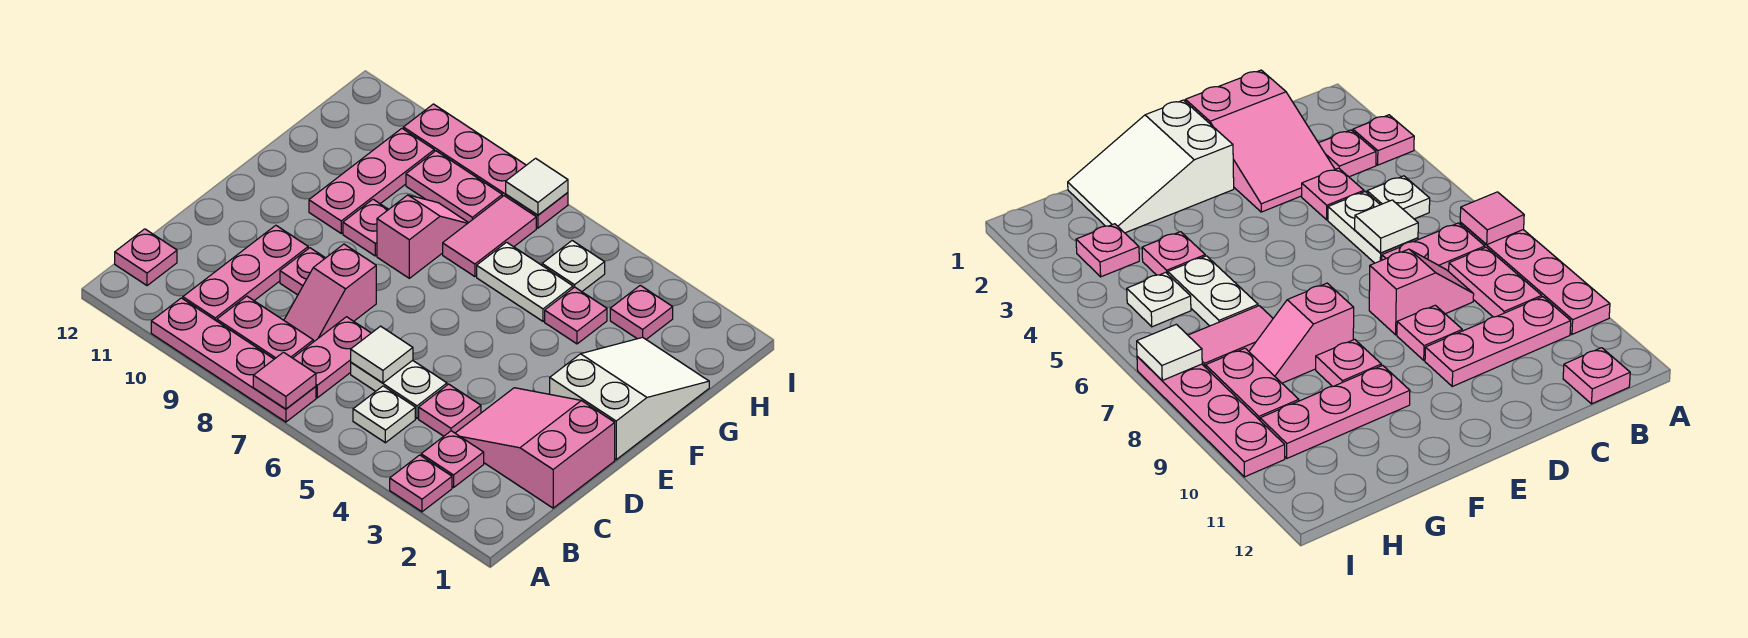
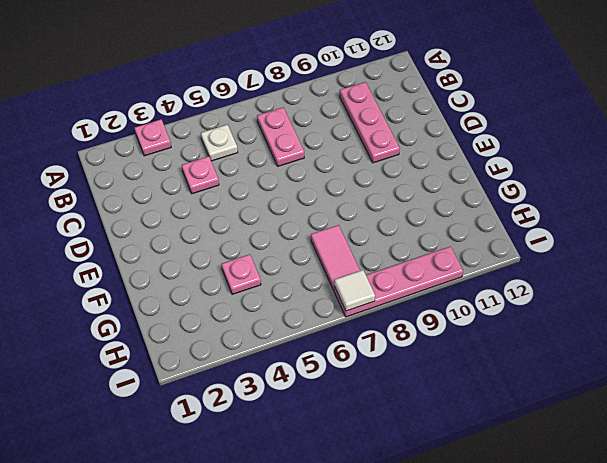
none -> pink plate A7:A10 level 1
none -> pink plate B3 level 1
none -> pink plate B8:B9 level 1

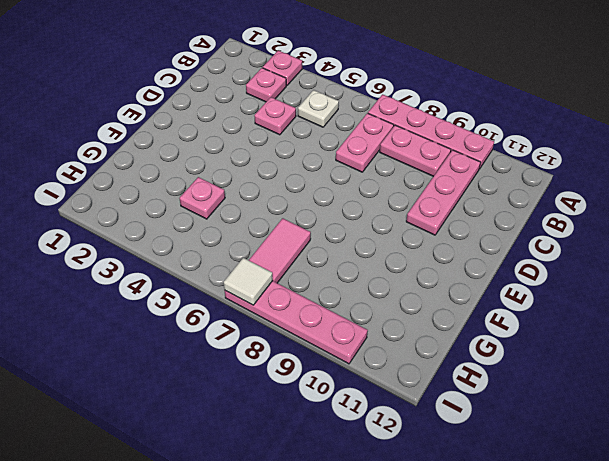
none -> pink plate B12 level 1
none -> pink slope C1:D3 level 1 top 1
none -> white plate C5:C6 level 1

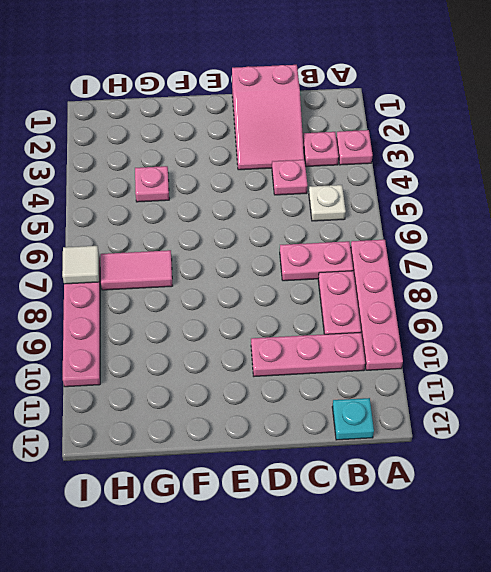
cyan plate B12 level 1 -> pink plate B12 level 1
none -> white plate C5:C6 level 1
none -> pink slope C8:D8 level 1 top D
none -> pink plate D9 level 1

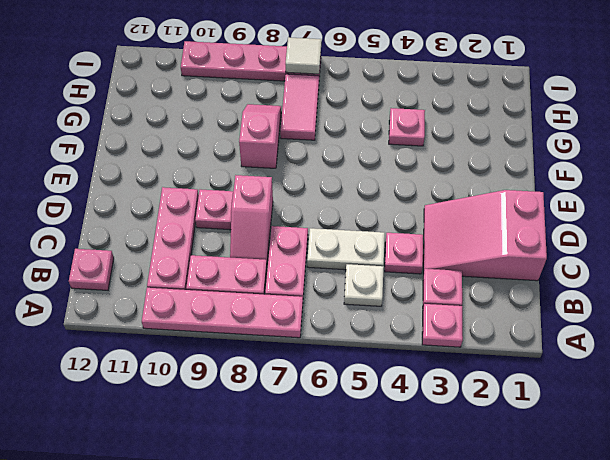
none -> white slope E1:G2 level 1 top E
none -> pink plate F9 level 1
none -> pink plate F10:H10 level 1

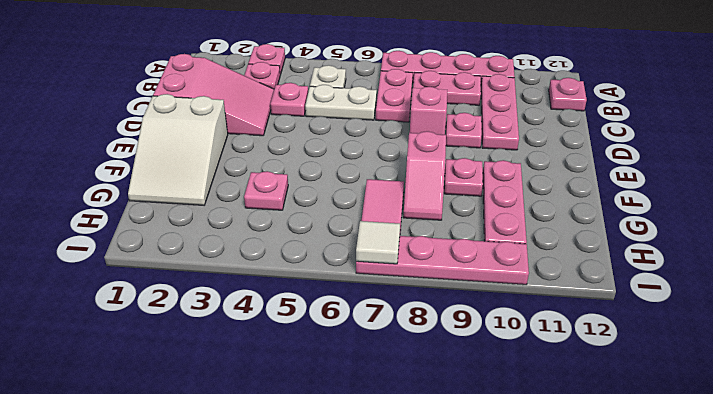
none -> white plate G5:G6 level 1
none -> pink plate H3 level 1
none -> white plate H5 level 1

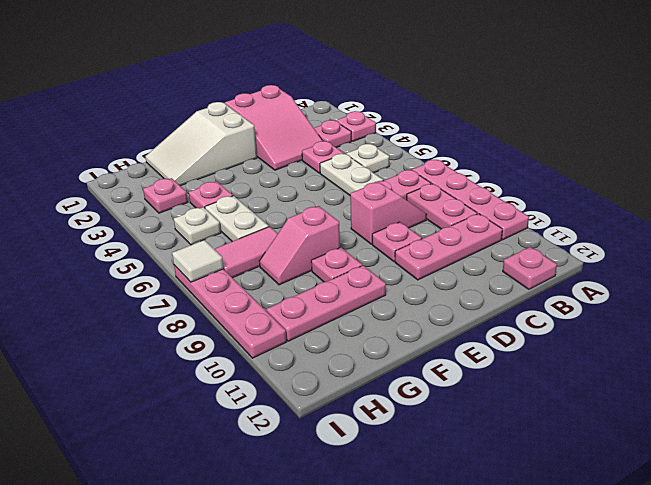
none -> pink plate H8:H9 level 1
none -> pink tile A7 level 2
none -> white tile C6 level 2

